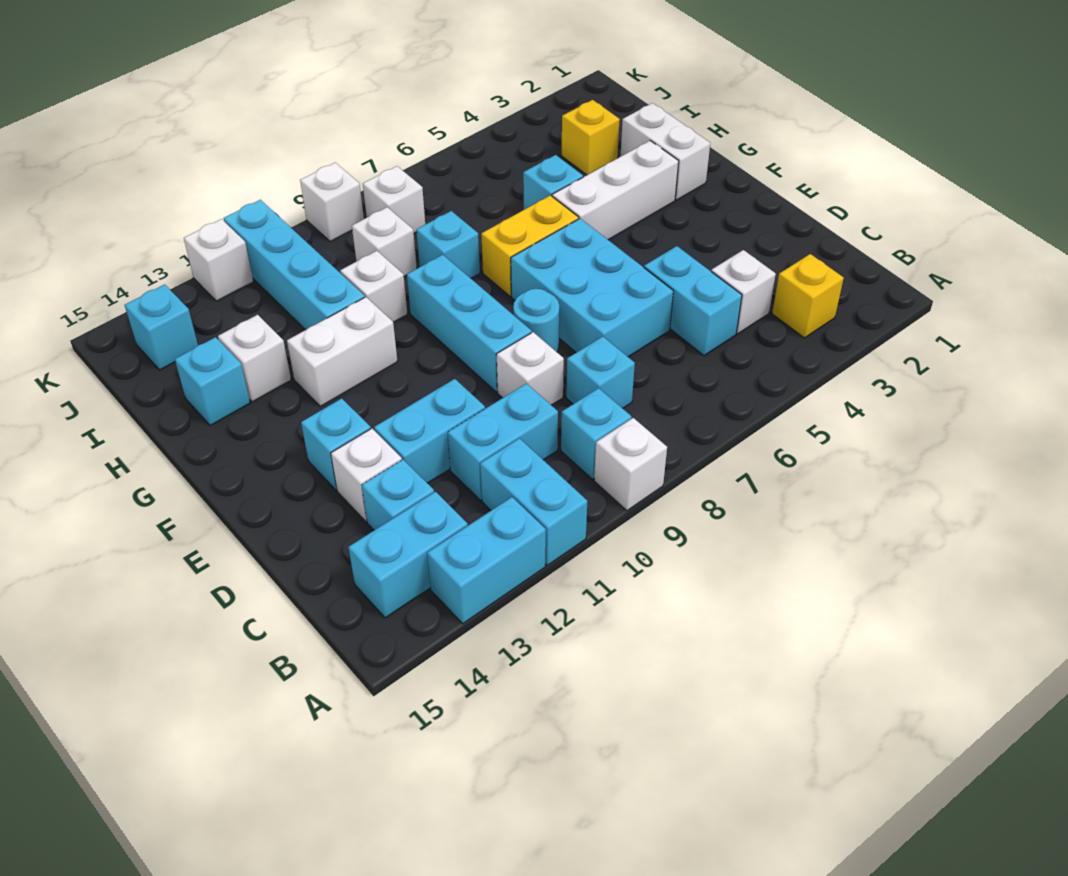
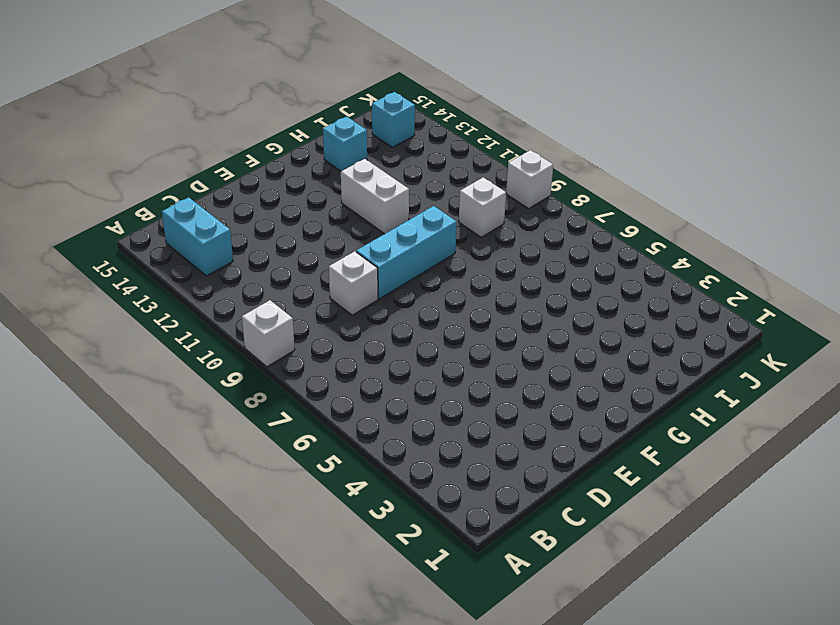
none -> cyan brick A11:B11 level 1
none -> cyan brick A12:A13 level 1
none -> yellow brick B3 level 1
none -> cyan brick B9 level 1

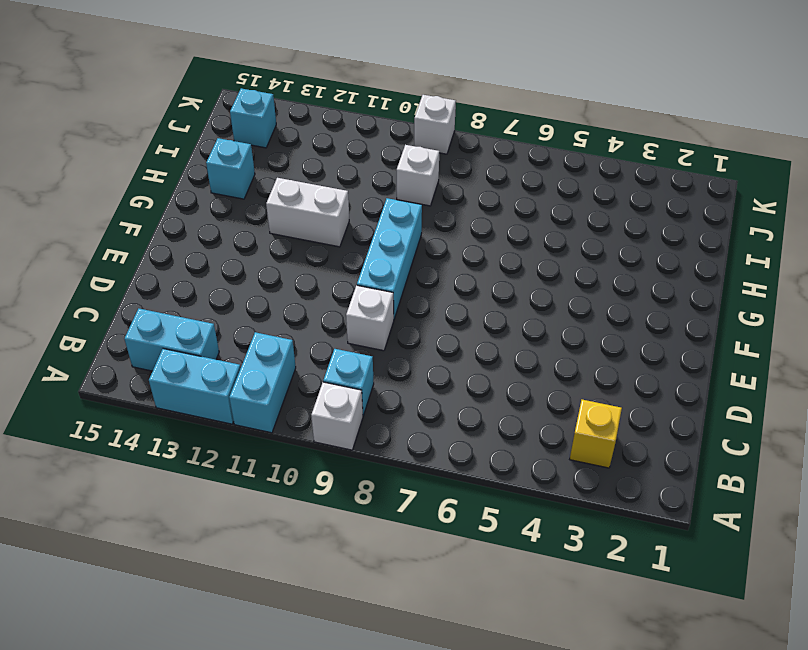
none -> white brick C4 level 1
none -> cyan brick C5:D5 level 1
none -> cyan brick C8 level 1
none -> cyan brick C10:C11 level 1

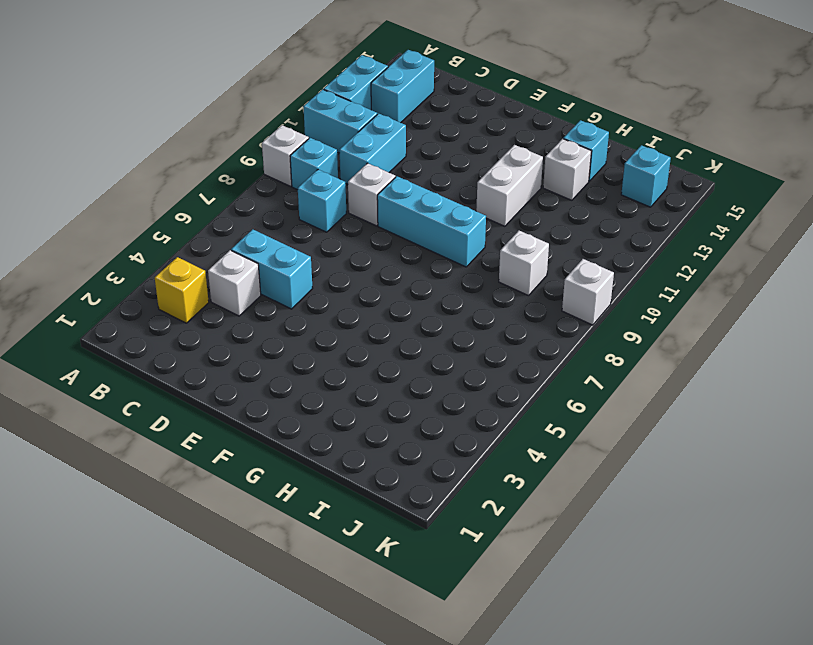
none -> cyan brick C13 level 1
none -> cyan brick D6:F7 level 1
none -> cyan brick D11:D12 level 1
none -> white brick D13 level 1

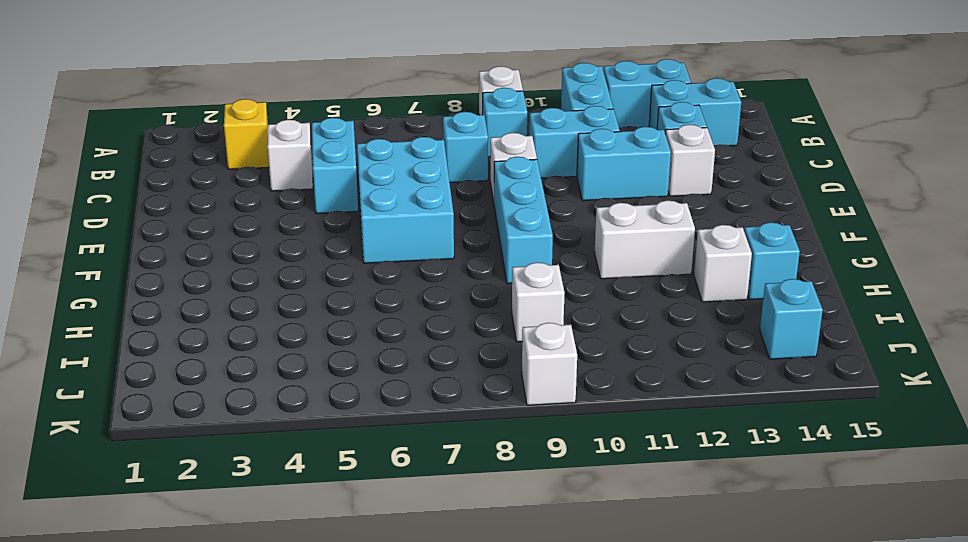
none -> cyan round brick E8 level 1
none -> cyan brick E13 level 1
none -> white brick G2:H2 level 1
none -> white brick G3:G5 level 1

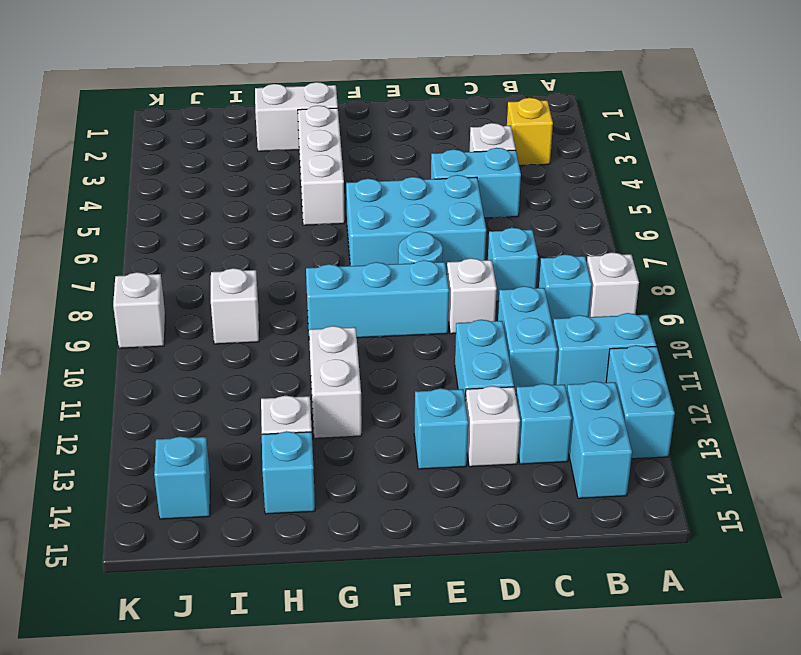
none -> yellow brick G6:G7 level 1
none -> cyan brick H5 level 1
none -> cyan brick H8 level 1
none -> white brick H10 level 1

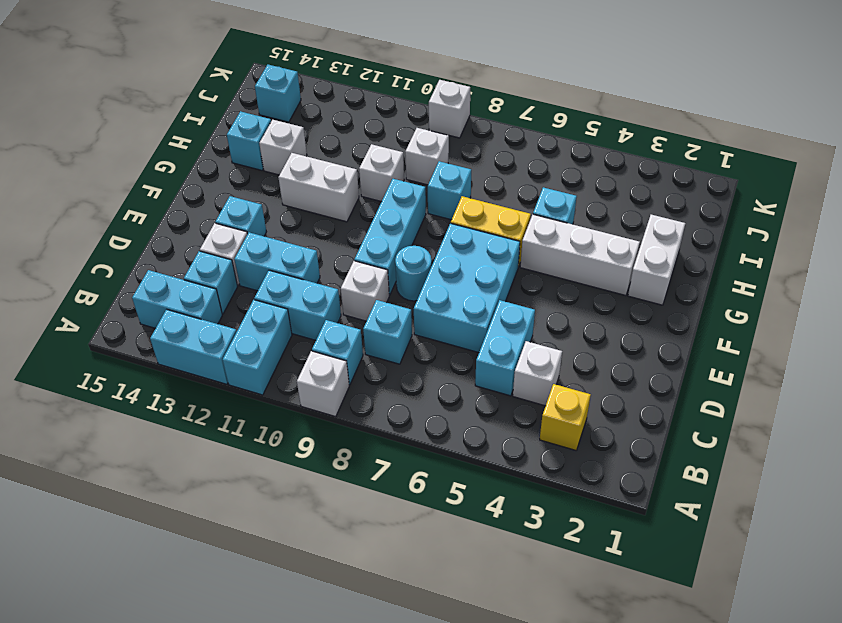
none -> cyan brick H11:K11 level 1
none -> yellow brick I3 level 1
none -> white brick J8 level 1
none -> white brick K12 level 1

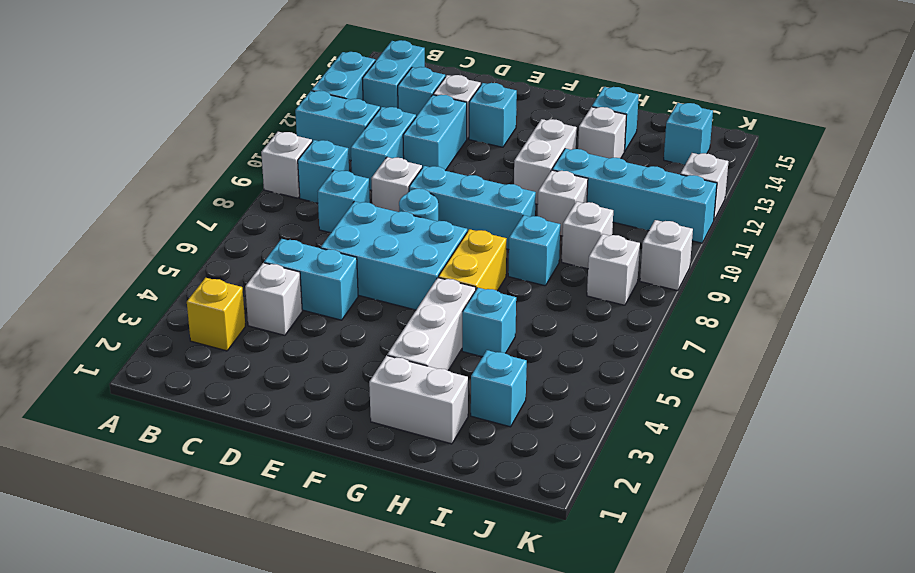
cyan brick I3 level 1 -> yellow brick I3 level 1

